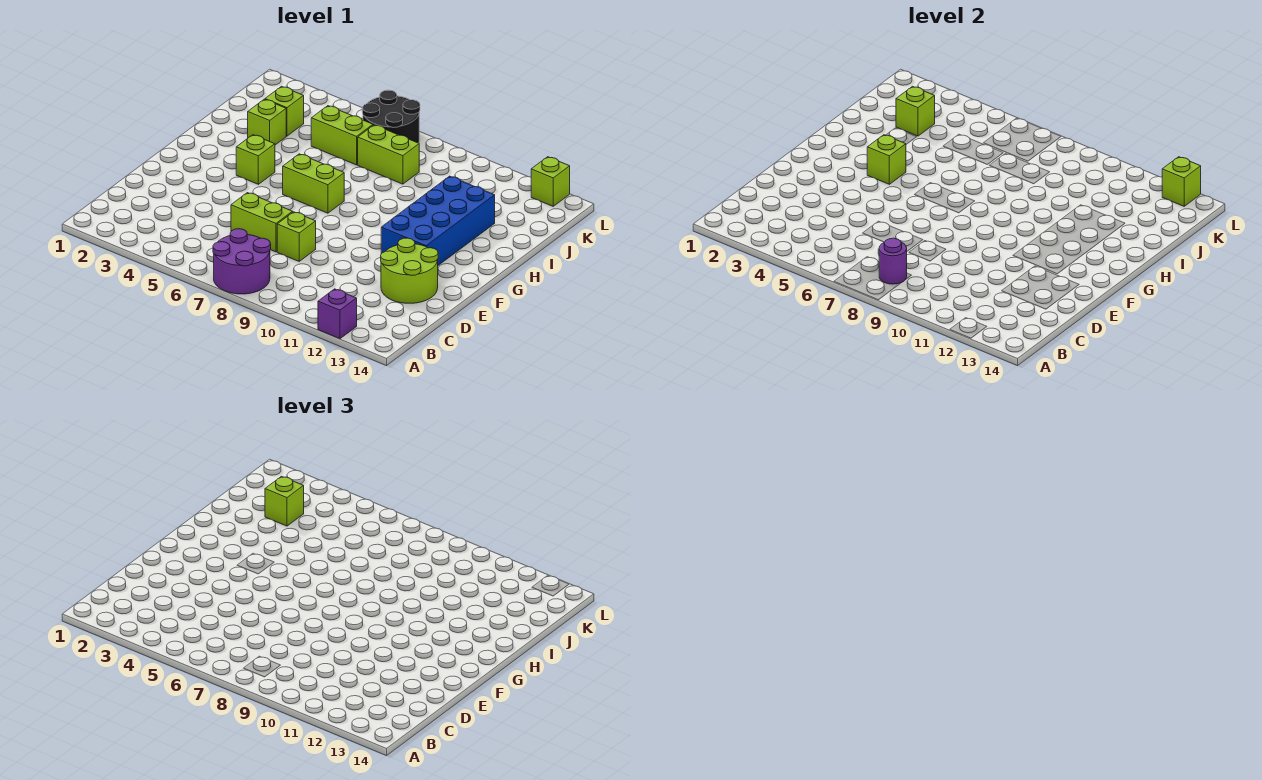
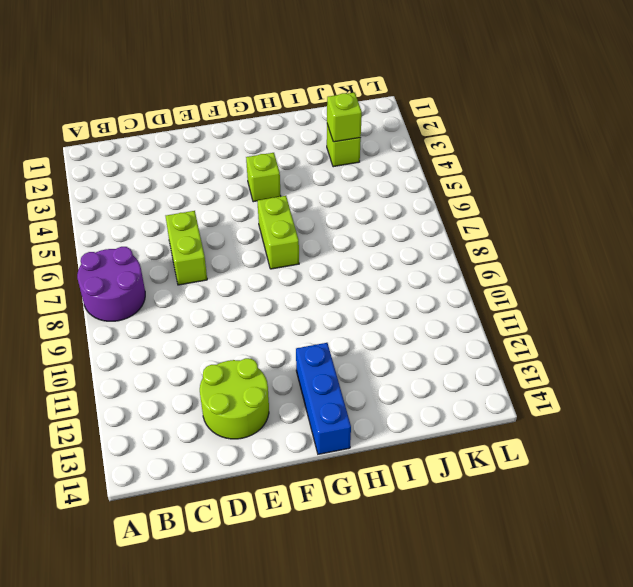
blue brick G12:G14 level 1 -> blue brick F11:I12 level 1
none -> purple brick A12 level 1
none -> lime brick D8 level 1
none -> lime brick I3 level 1

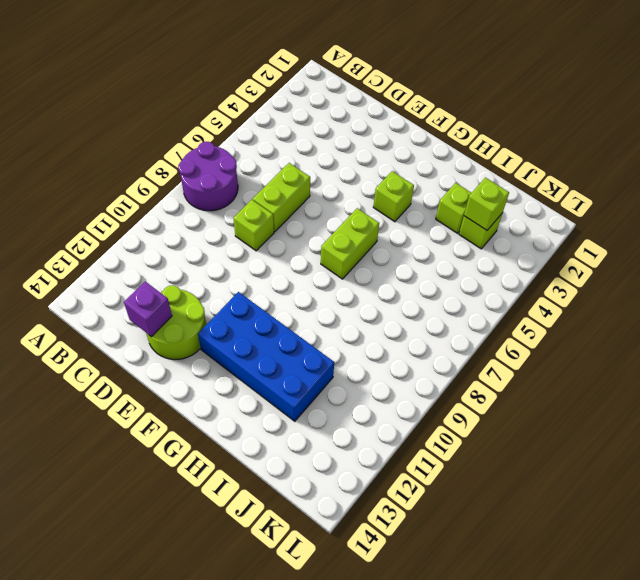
purple brick D13 level 2 -> purple brick A12 level 1
none -> lime brick J5:J6 level 1
none -> lime brick J7:J8 level 1
none -> black round brick K6:L7 level 1

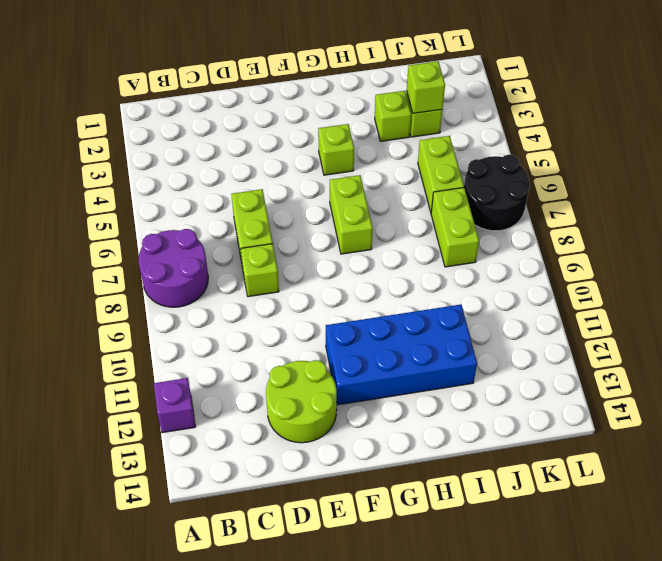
none -> lime brick L13 level 1
none -> purple round brick B8 level 2
none -> lime brick G4 level 2

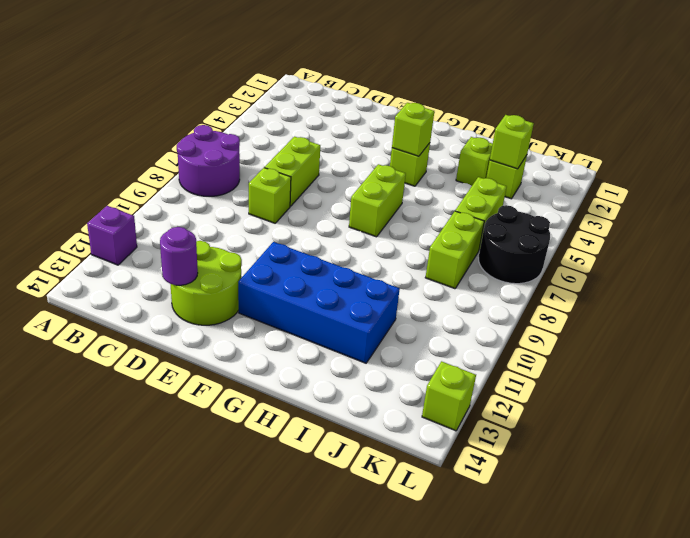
purple round brick D13 level 2 -> purple round brick B8 level 2
none -> lime brick L13 level 2
none -> lime brick J3 level 3

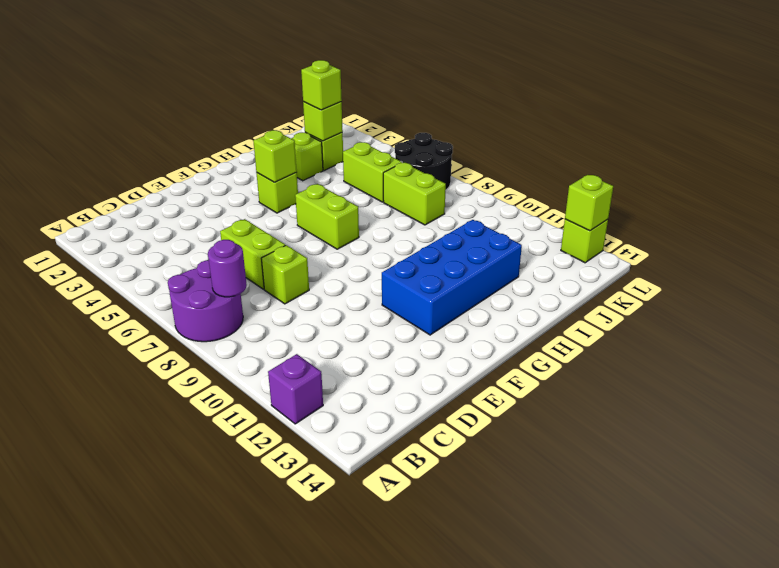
none -> lime round brick D12:E13 level 1

